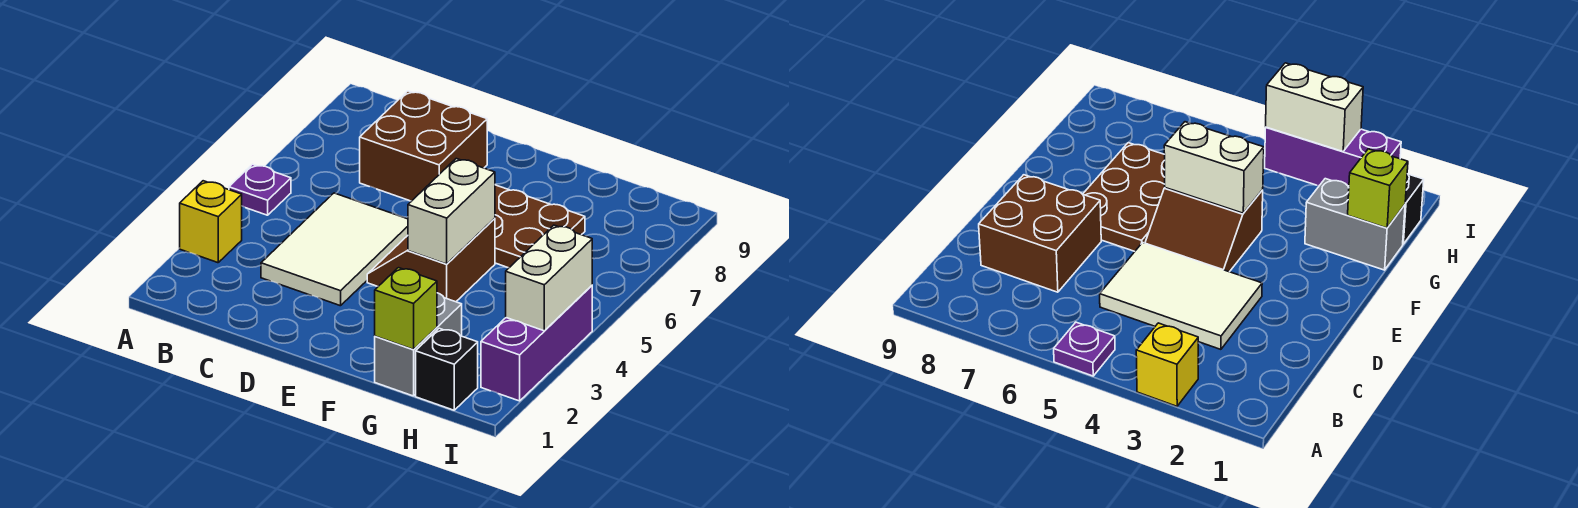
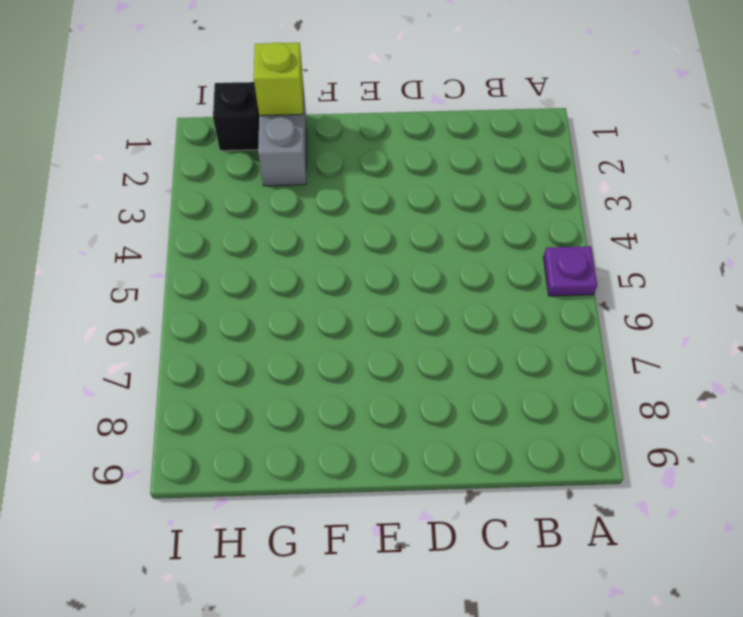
none -> yellow brick A3 level 1
none -> white tile C3:D5 level 1
none -> brown brick C7:D8 level 1

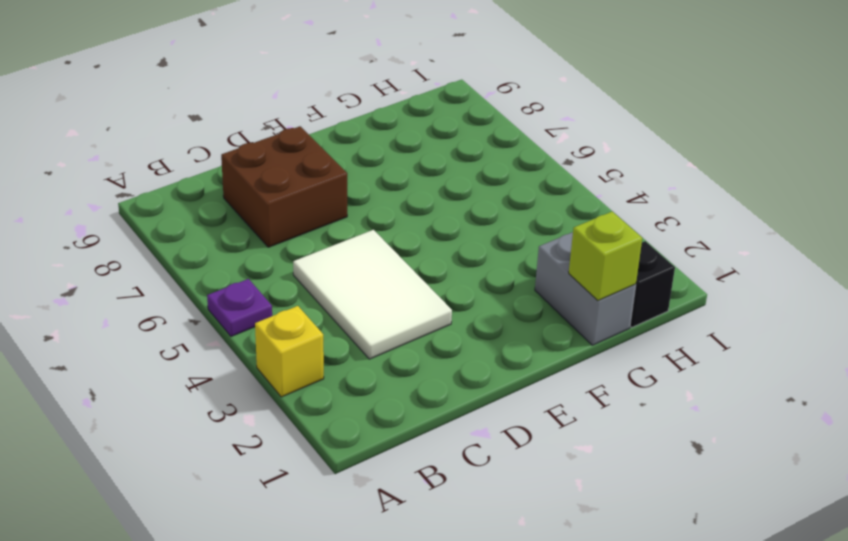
none -> brown slope E4:F5 level 1 top F
none -> brown plate E6:G7 level 1
none -> purple brick I2:I4 level 1

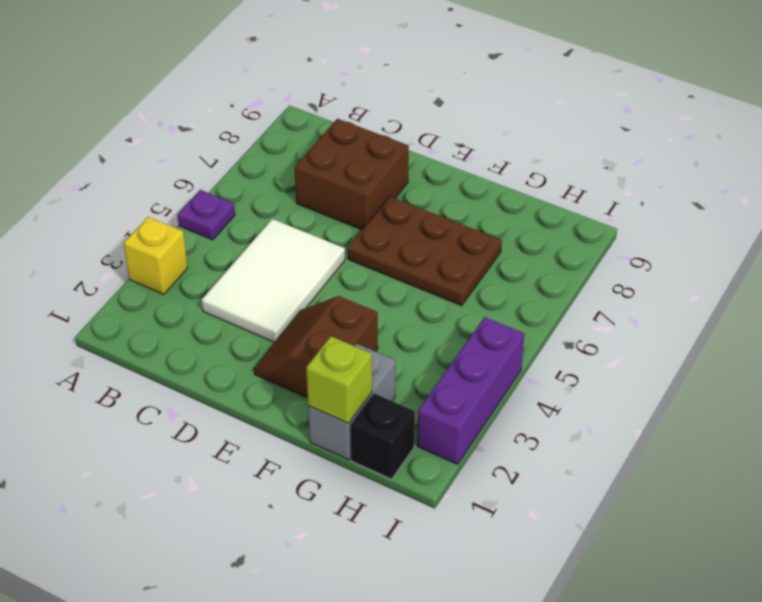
brown slope E2:F3 level 1 top F -> brown slope E4:F5 level 1 top F
none -> white brick F4:F5 level 2
none -> white brick I3:I4 level 2

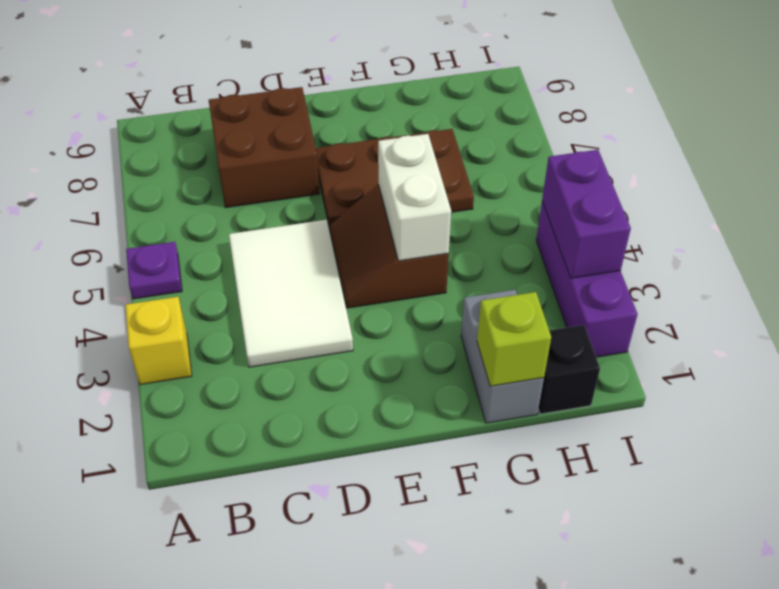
purple brick I3:I4 level 2 -> white brick I3:I4 level 2

